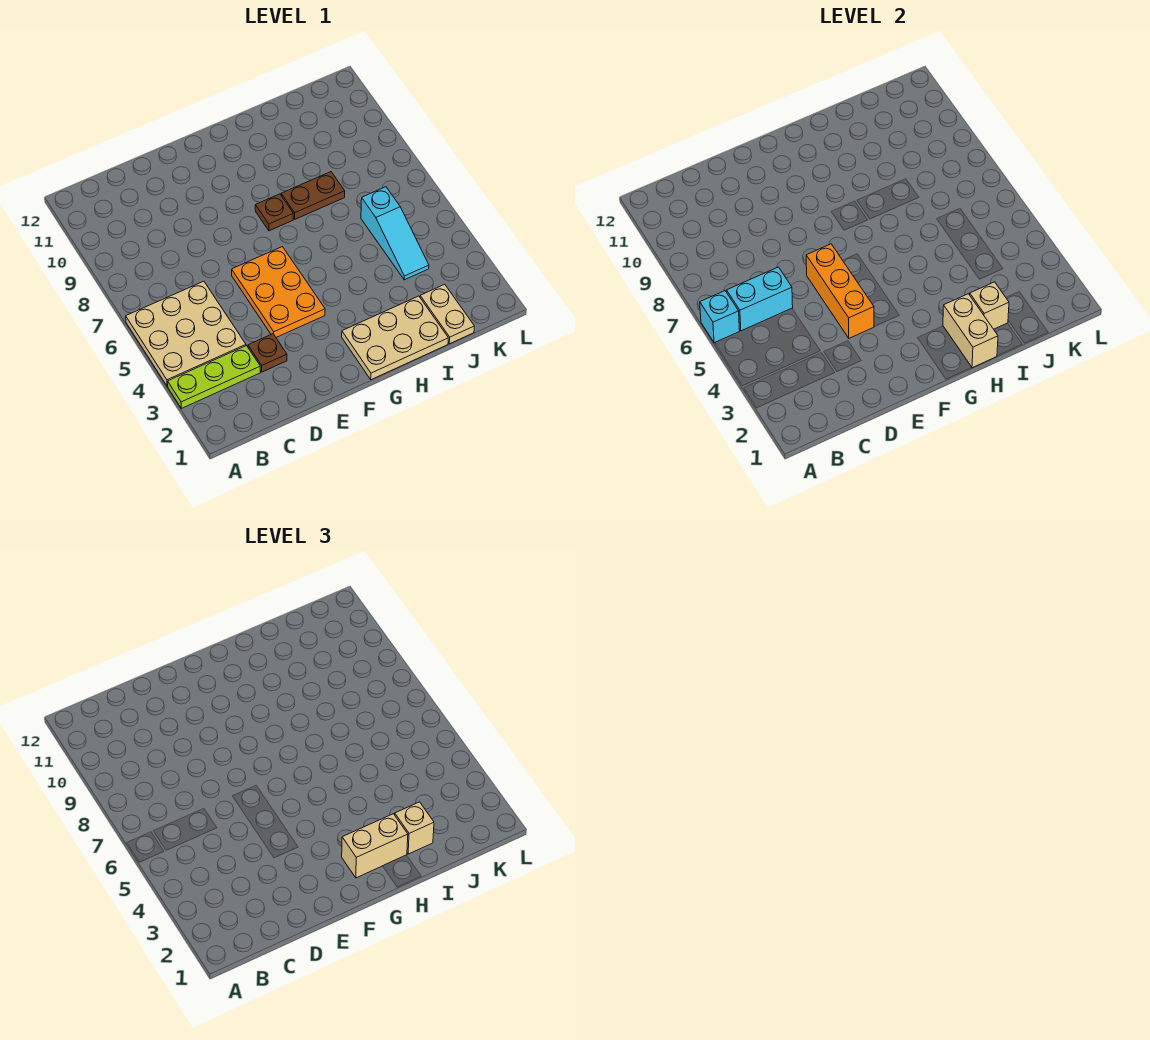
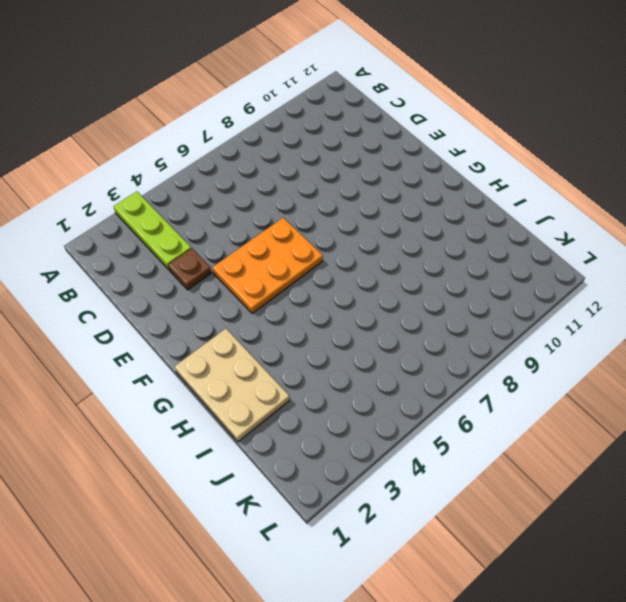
none -> tan plate A4:C6 level 1
none -> brown plate G8 level 1
none -> brown plate H8:I8 level 1

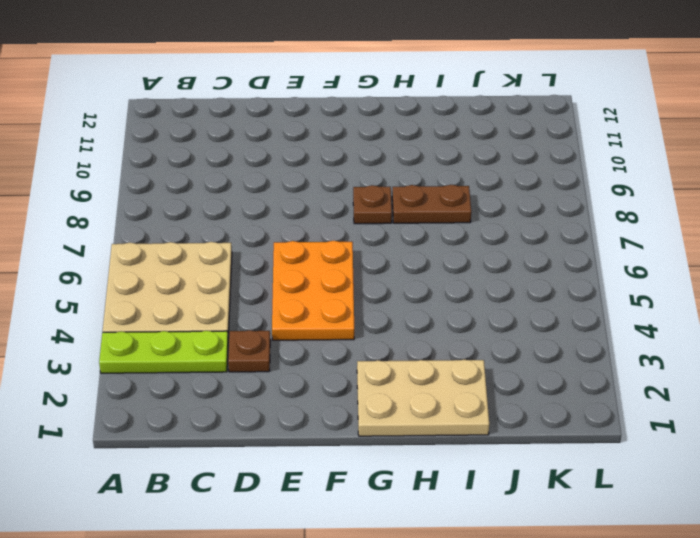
none -> tan plate J1:J2 level 1
none -> cyan slope J4:J6 level 1 top 6
none -> cyan brick A6 level 2

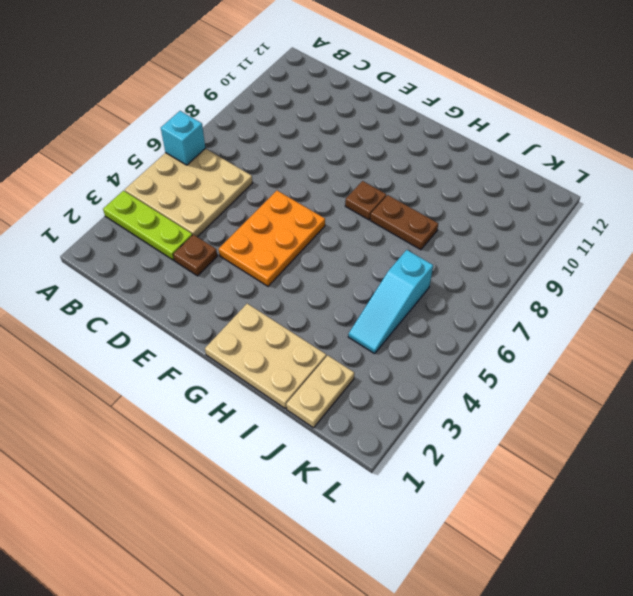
none -> cyan brick B6:C6 level 2
none -> orange brick E4:E6 level 2
none -> tan brick H1:H2 level 2

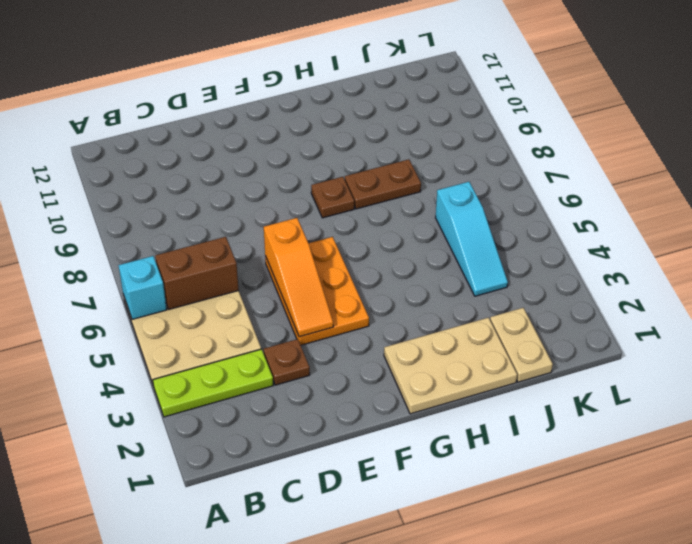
brown brick B6:C6 level 2 -> cyan brick B6:C6 level 2
orange slope E4:E6 level 2 top 6 -> orange brick E4:E6 level 2
none -> tan brick H1:H2 level 2
none -> tan brick I2 level 2
none -> tan brick G2:H2 level 3

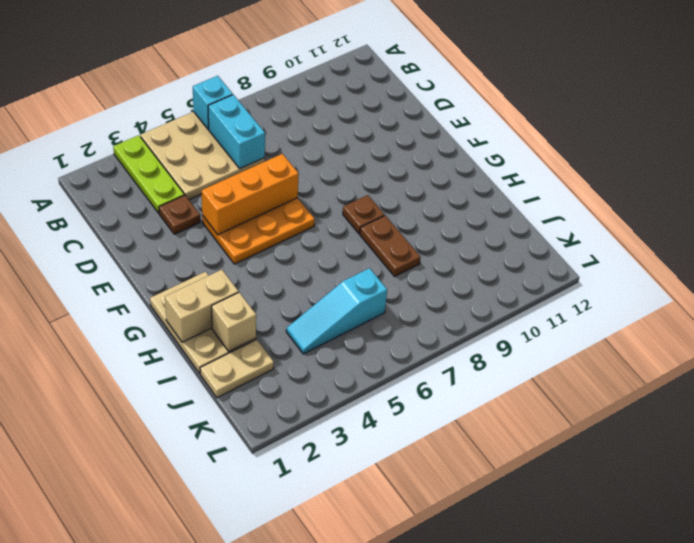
none -> tan brick G2:H2 level 3
none -> tan brick I2 level 3

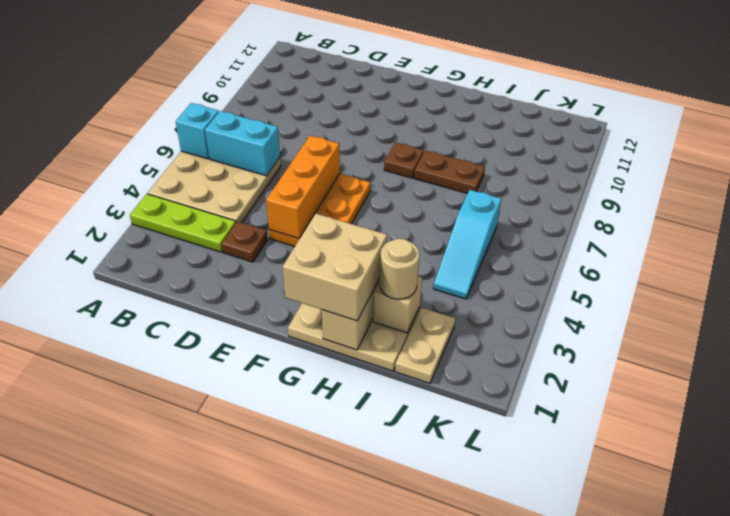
tan brick G1:H2 level 3 -> tan brick G2:H2 level 3
tan round brick I2 level 3 -> tan brick I2 level 3

